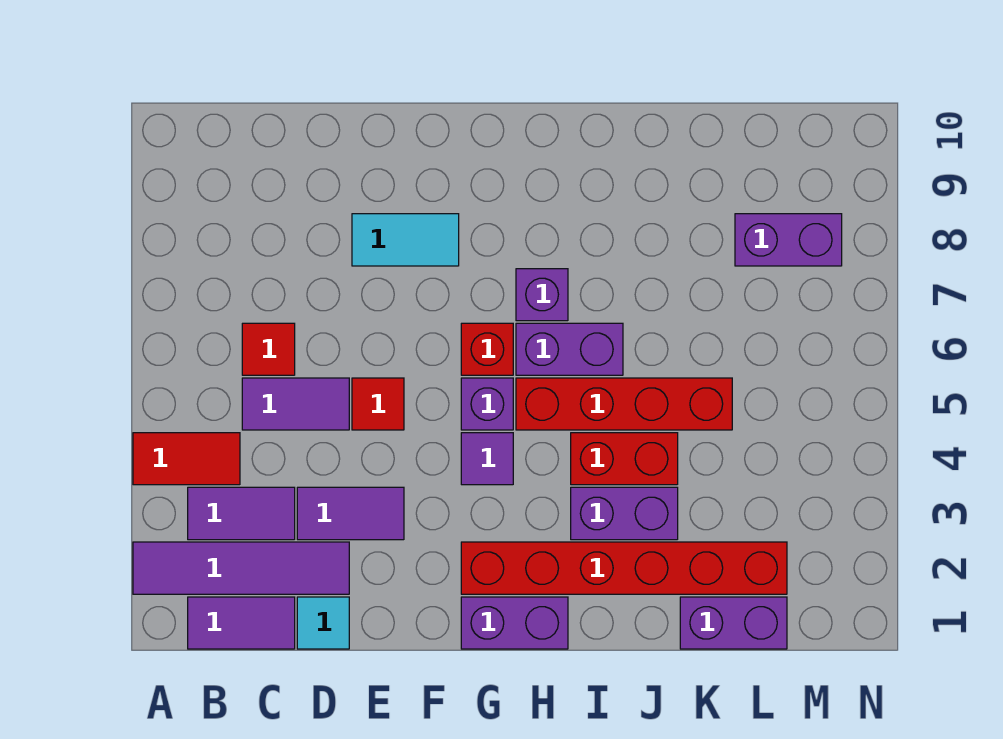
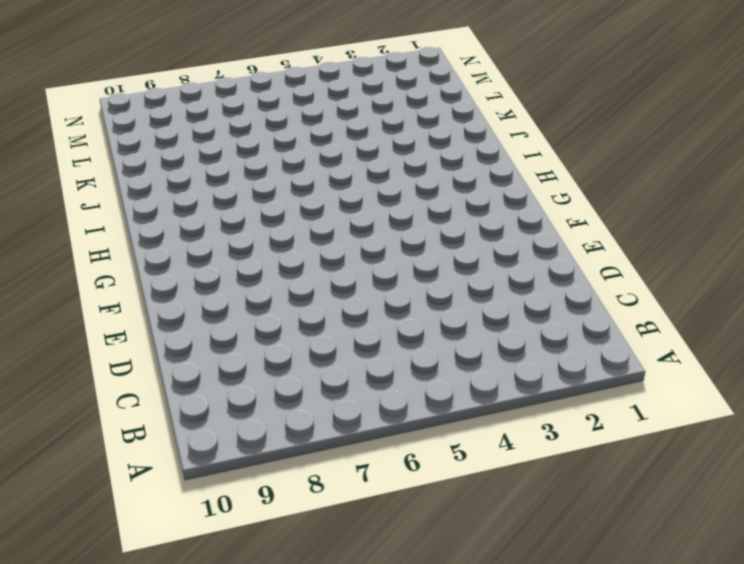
none -> purple tile A2:D2 level 1
none -> red tile A4:B4 level 1
none -> purple tile B1:C1 level 1

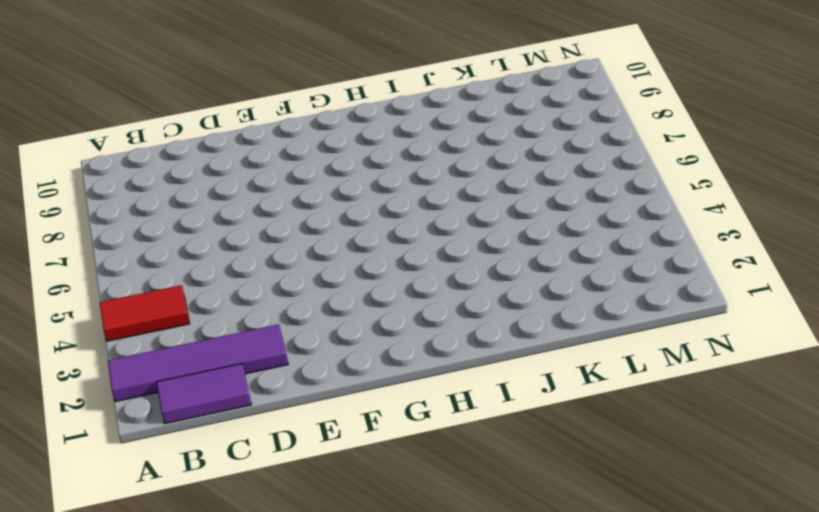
none -> purple tile B3:C3 level 1
none -> purple tile C5:D5 level 1
none -> red tile C6 level 1

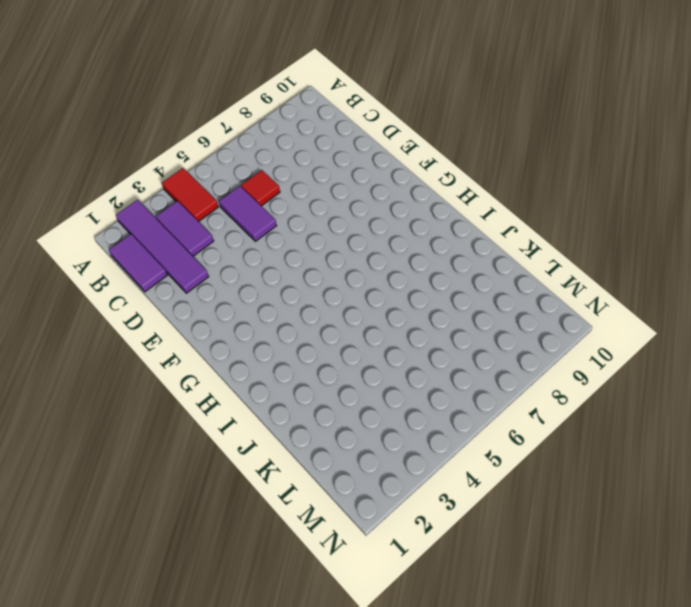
none -> cyan tile D1 level 1
none -> purple tile D3:E3 level 1
none -> red tile E5 level 1

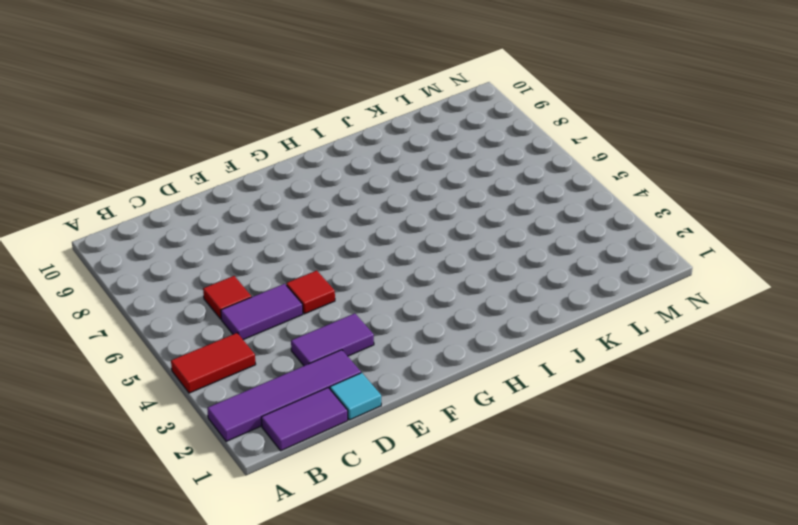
none -> purple tile B3:C3 level 1
none -> cyan tile E8:F8 level 1
none -> purple brick G1:H1 level 1

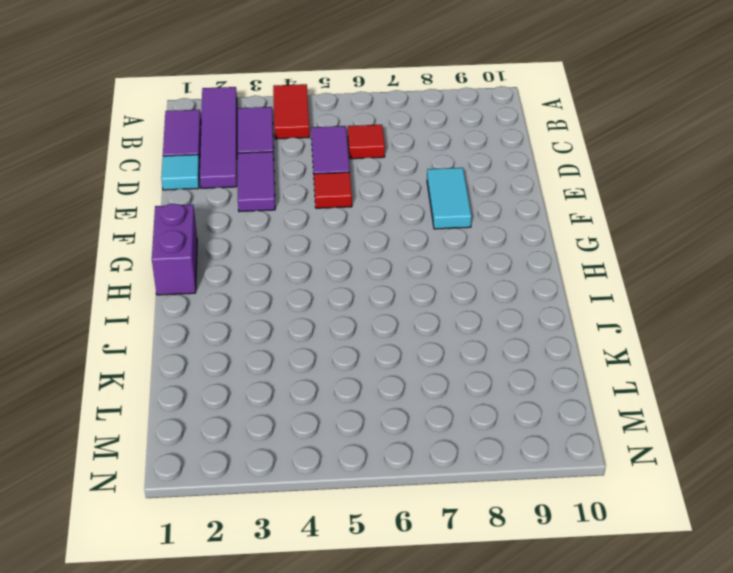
none -> red brick G2:L2 level 1
none -> purple tile G4 level 1
none -> purple brick G5 level 1

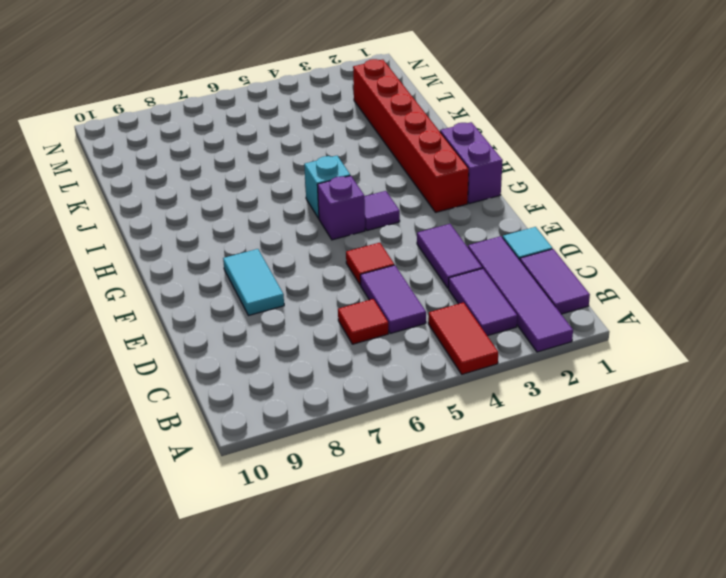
cyan brick H5 level 1 -> red brick H5:K5 level 1
none -> red brick G6 level 1
none -> purple brick H6:I6 level 1
none -> purple brick H7 level 1

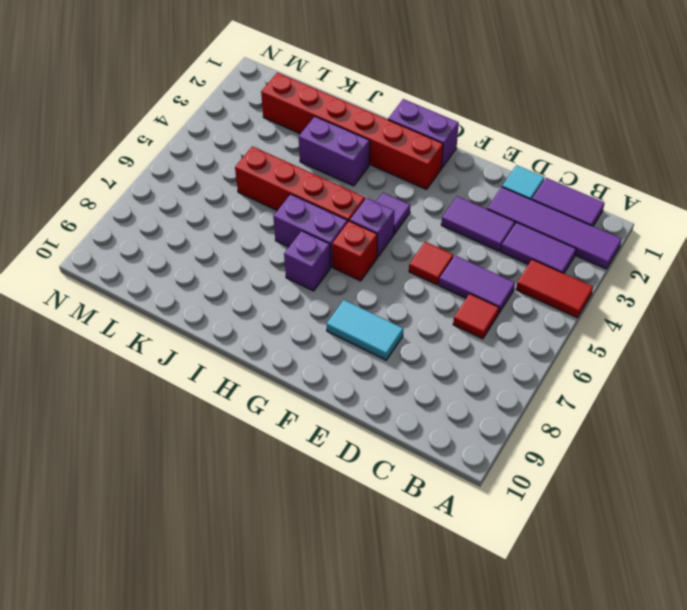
none -> red brick I4:J4 level 1
none -> purple brick K1:L1 level 1
none -> purple brick L8:M8 level 1

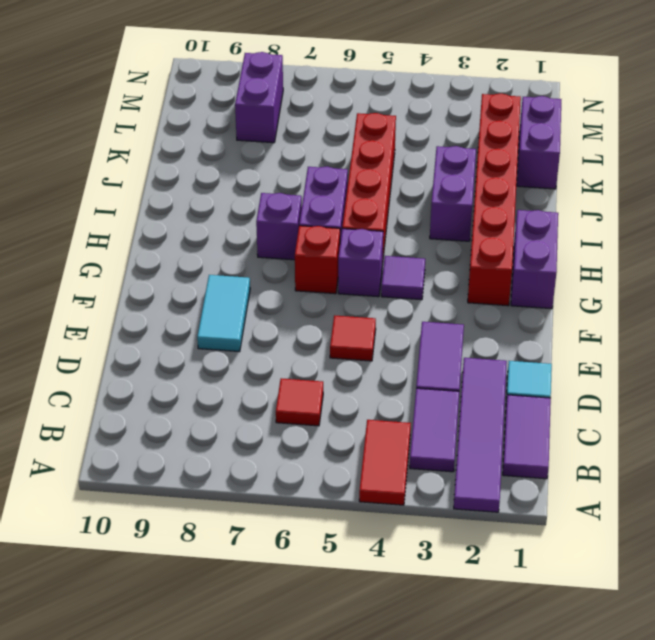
none -> purple tile C5:D5 level 1
none -> red brick I4:J4 level 1

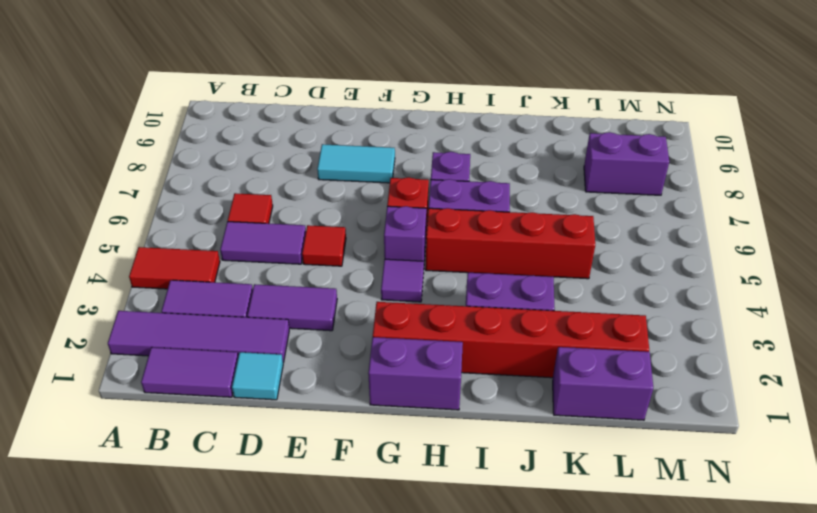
none -> red brick I4:J4 level 1

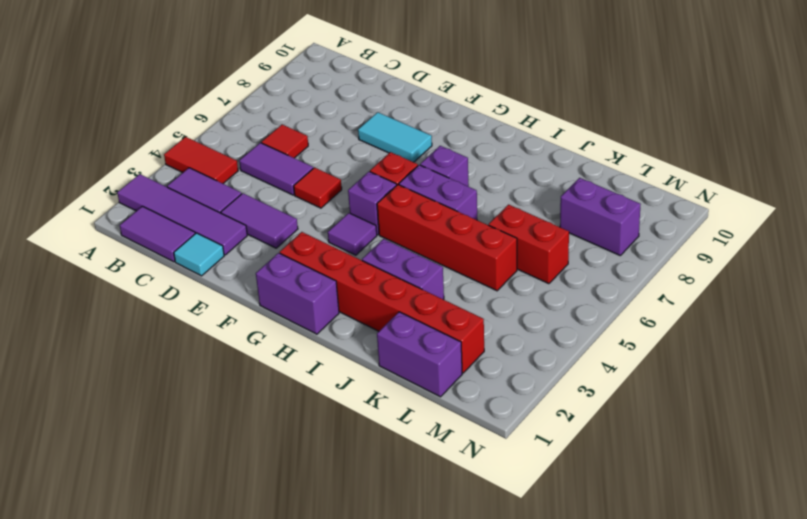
red brick K6:L6 level 1 -> red brick I4:J4 level 1

